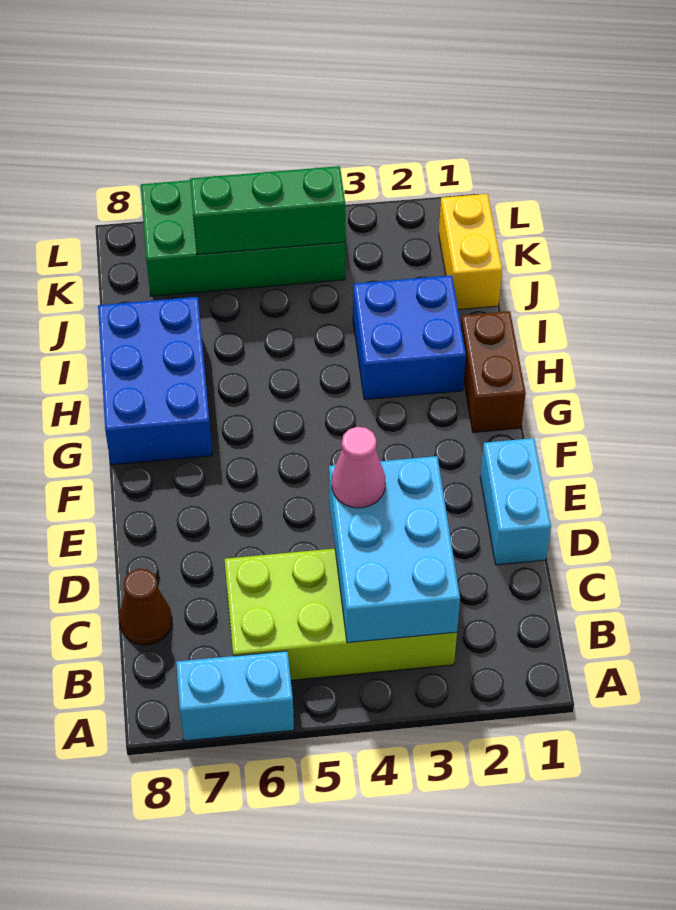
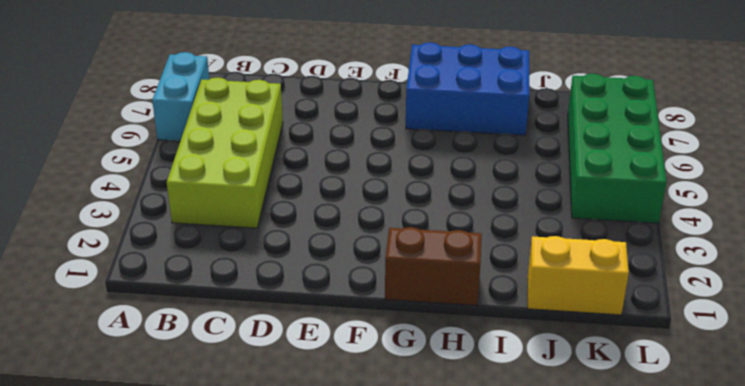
none -> brown cone C8 level 1
none -> cyan brick D1:E1 level 1
none -> blue brick H2:I3 level 1

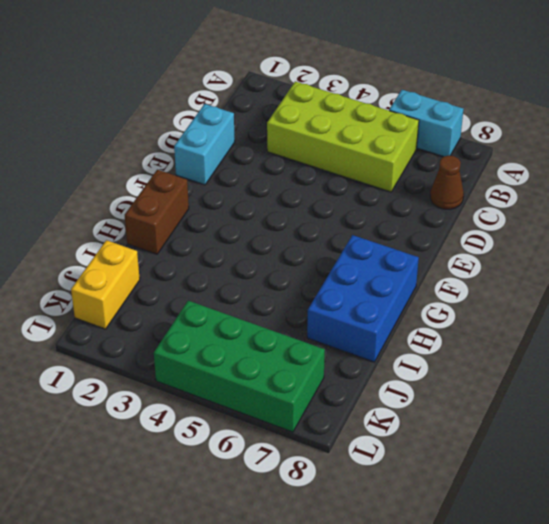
none -> blue brick H2:I3 level 1
none -> cyan brick B3:D4 level 2
none -> green brick K4:K6 level 2

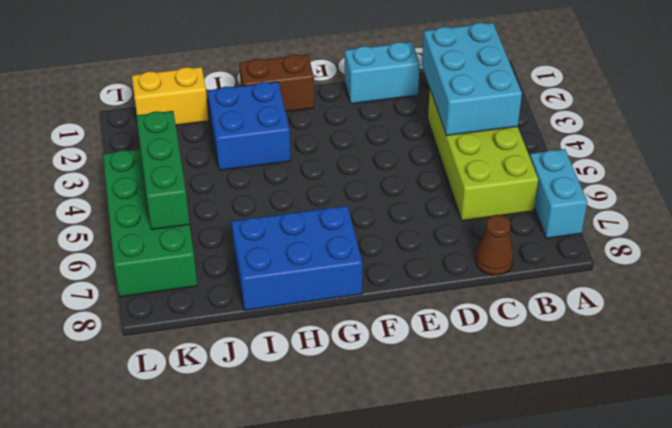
cyan brick B2:C4 level 2 -> cyan brick B3:D4 level 2
none -> pink cone D4 level 3

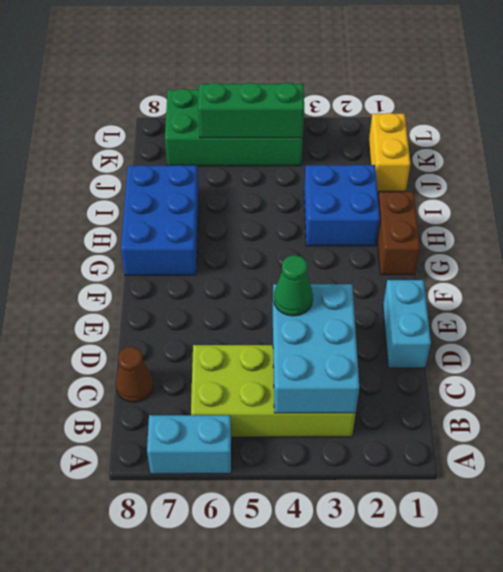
green cone D4 level 3 -> pink cone D4 level 3

